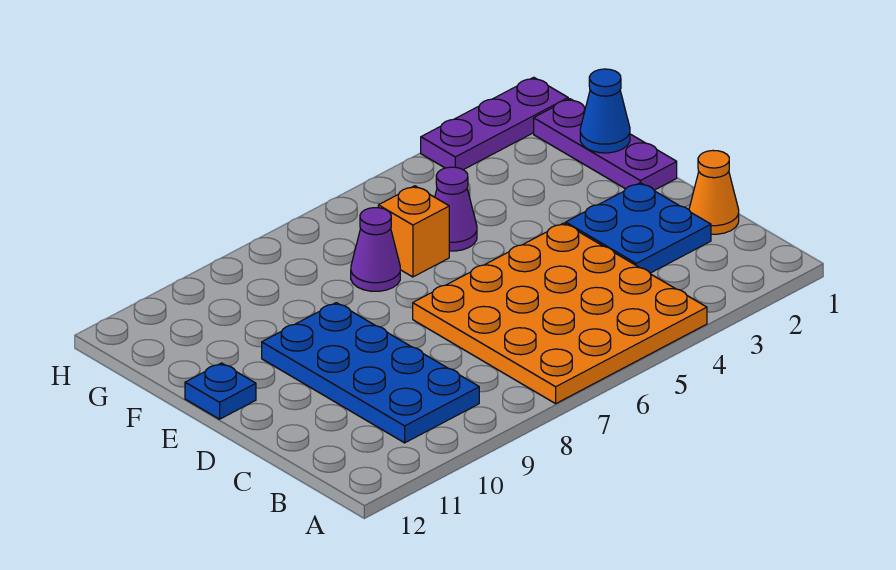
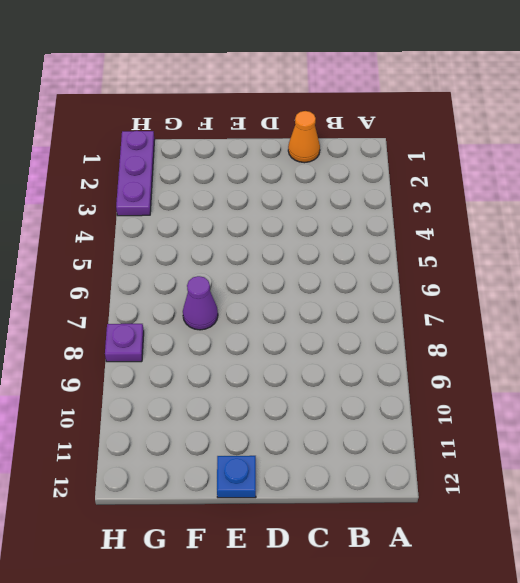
purple plate H8 level 1 -> none
none -> orange plate A4:D7 level 1
none -> blue plate B9:E10 level 1

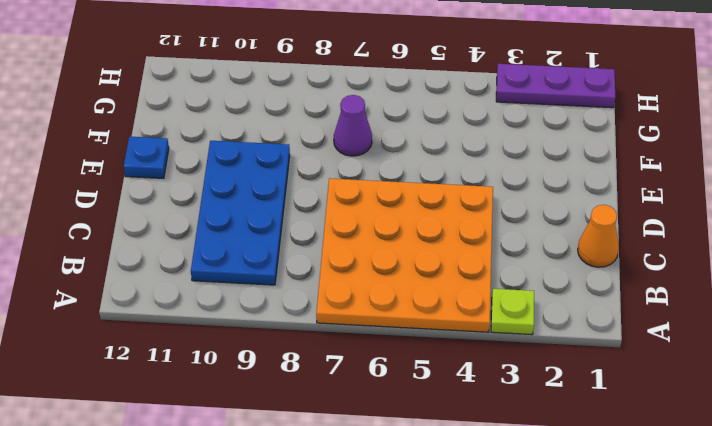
lime plate A3 level 1 -> none
none -> blue plate C2:D3 level 1
none -> purple plate E1:G1 level 1

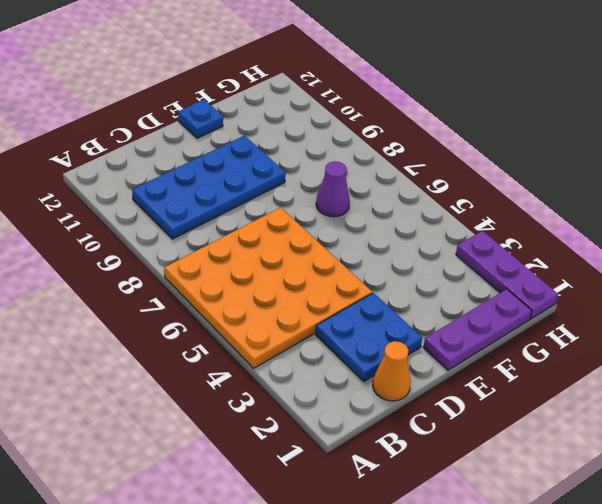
none -> purple cone F5 level 1
none -> orange brick F6 level 1

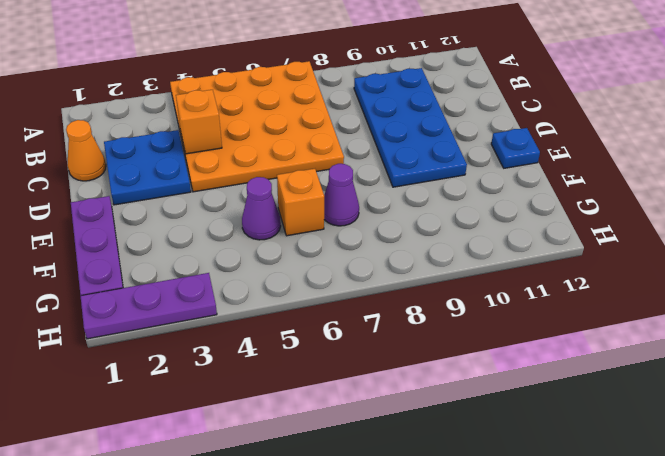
orange brick C4 level 2 -> none
none -> blue cone F1 level 2

